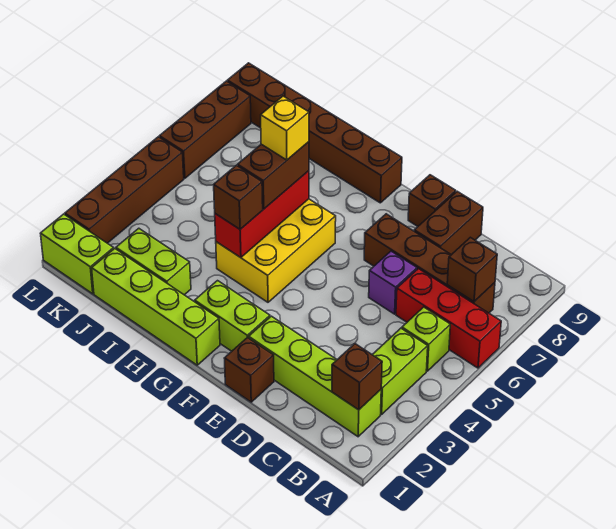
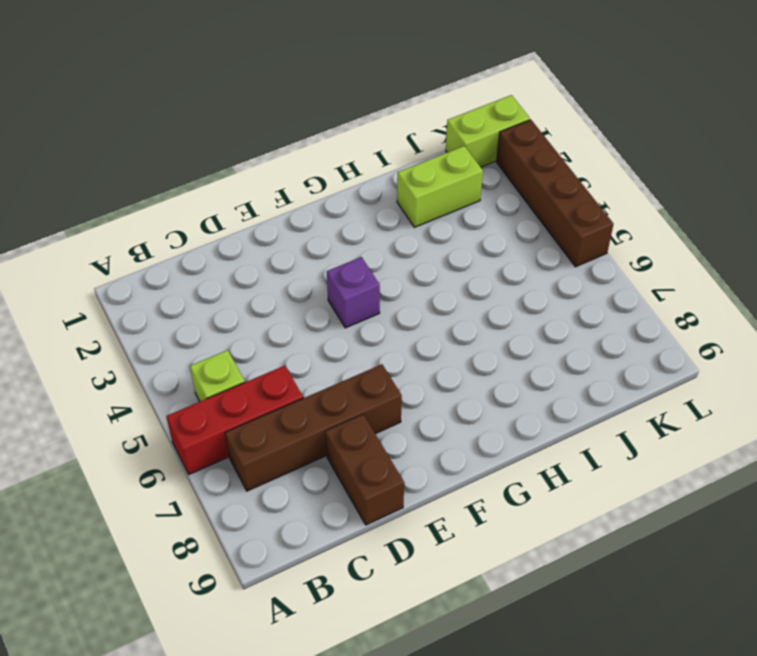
purple brick F4 level 1 -> purple brick D6 level 1
none -> lime brick B2:E2 level 1
none -> lime brick B3:B4 level 1
none -> brown brick E1 level 1

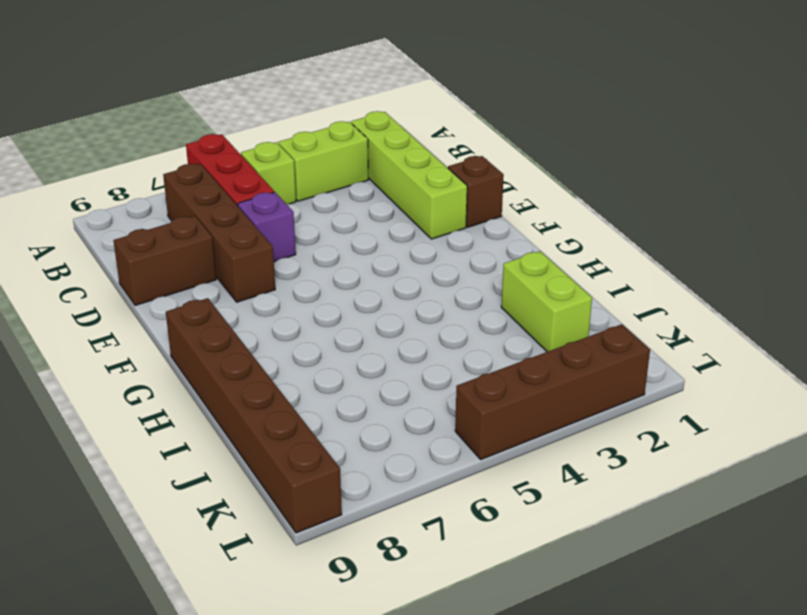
none -> brown brick E9 level 1
none -> lime brick F2:G2 level 1
none -> lime brick G1:J1 level 1

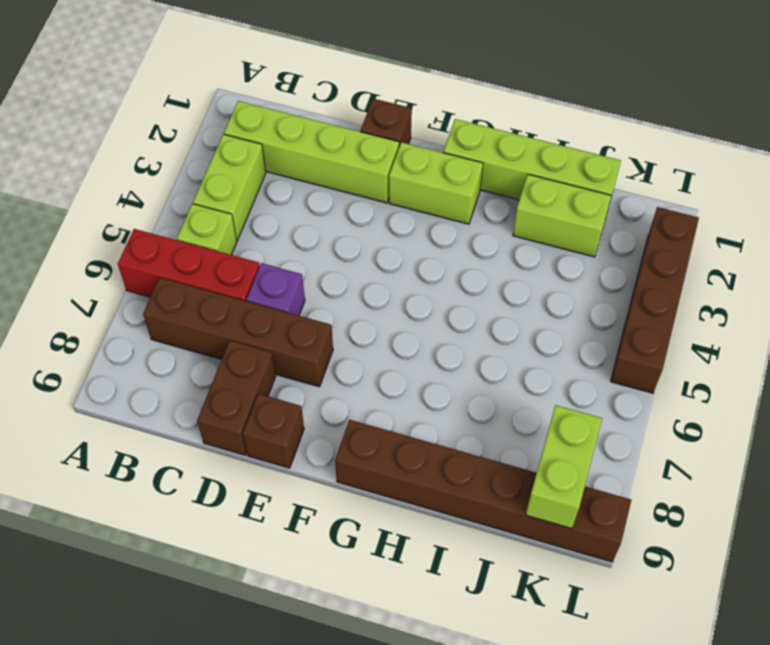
lime brick K8:K9 level 2 -> lime brick K1:L1 level 1
none -> yellow brick G4:H6 level 1
none -> brown brick L6:L8 level 1
none -> brown brick B2 level 2

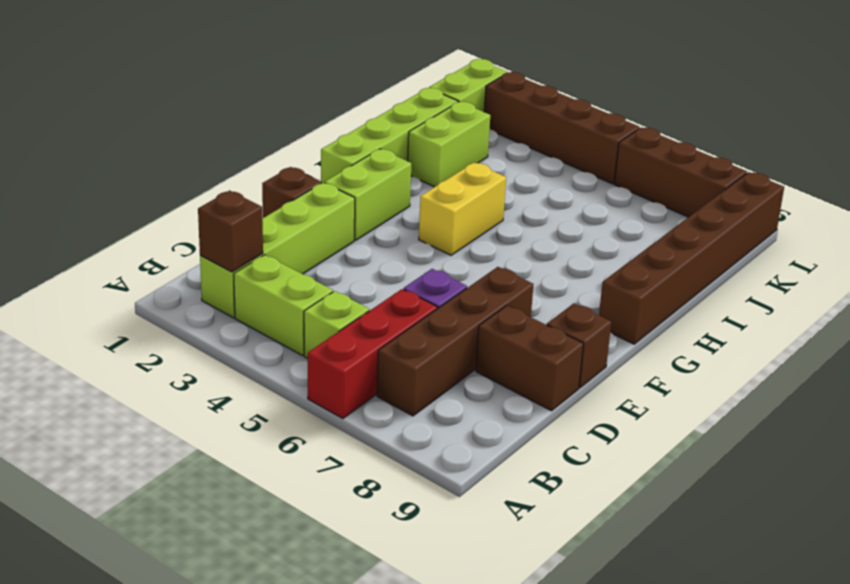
yellow brick G4:H4 level 1 -> yellow brick G4:H6 level 1
none -> brown brick B7 level 2
none -> red brick H4:H6 level 2
none -> brown brick H4 level 3

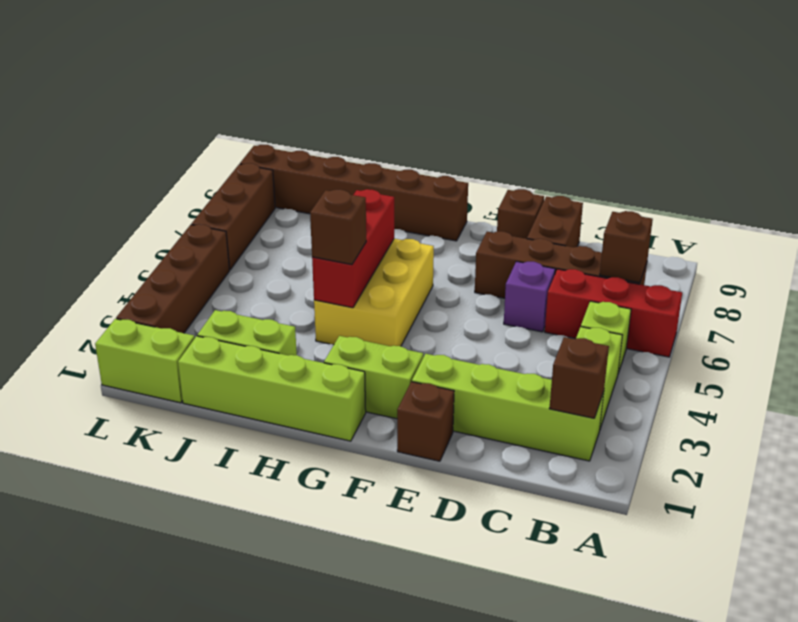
none -> brown brick H5:H6 level 3
none -> yellow brick H6 level 4

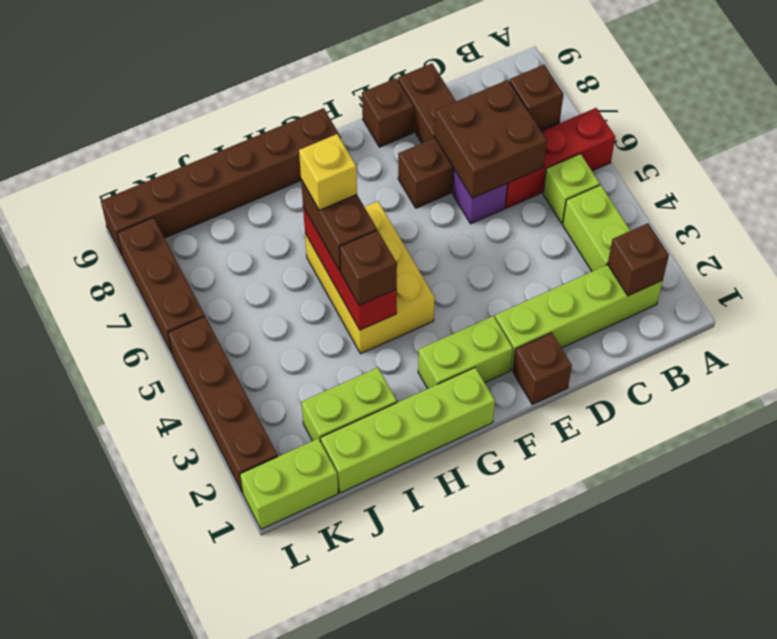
brown brick C6:D7 level 2 -> none

